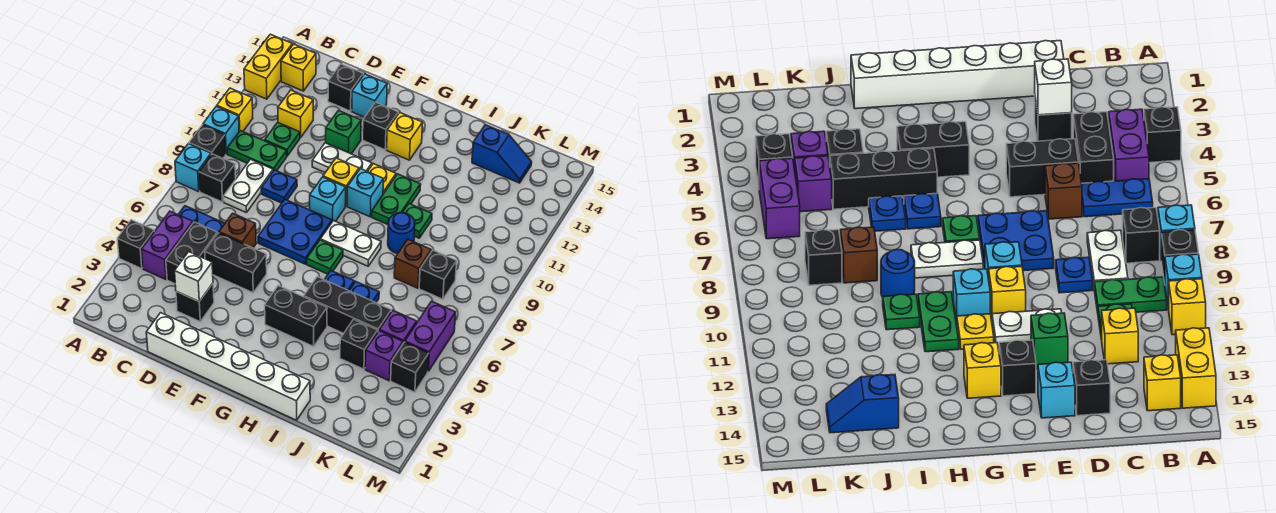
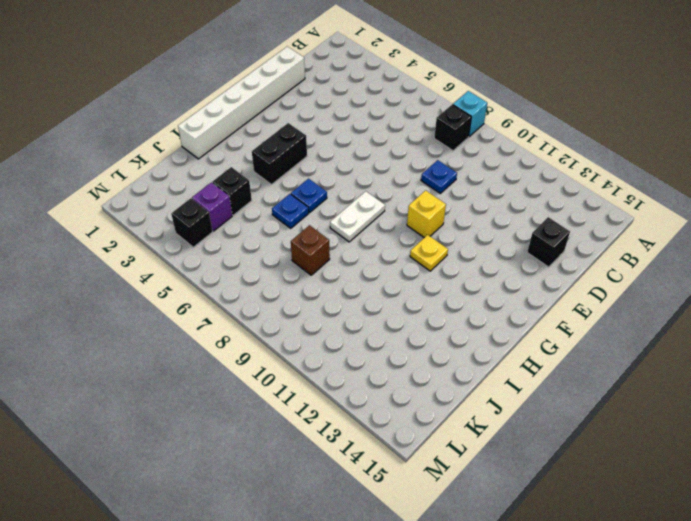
none -> black brick A4 level 1
none -> black brick A9 level 1
none -> cyan brick A10 level 1
none -> yellow brick A11 level 1

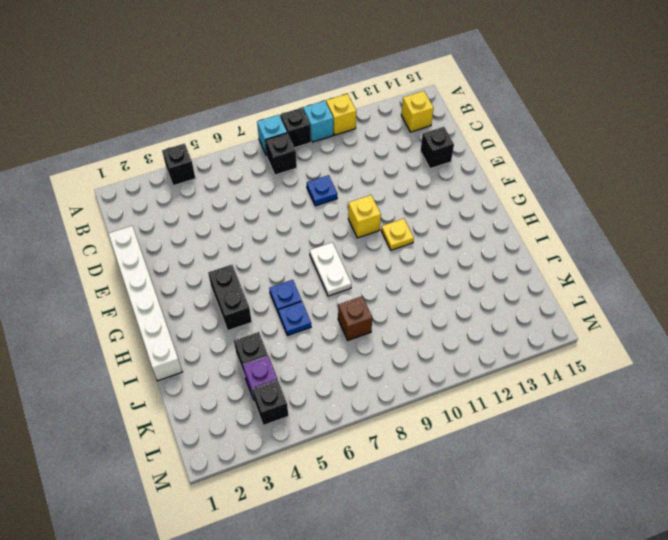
none -> yellow brick A13:A14 level 1
none -> purple brick B4:B5 level 1
none -> blue plate B6:C6 level 1
none -> green plate B10:C10 level 1

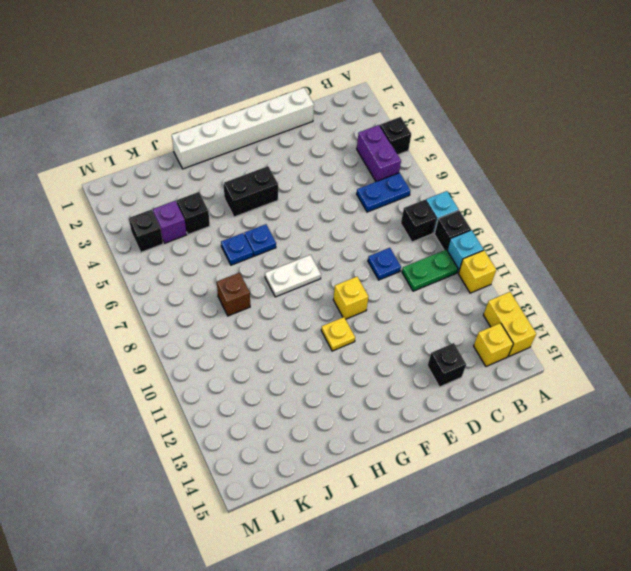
none -> black brick C4:C5 level 1
none -> white plate C8:C9 level 1
none -> green plate C11 level 1
none -> yellow brick C12 level 1

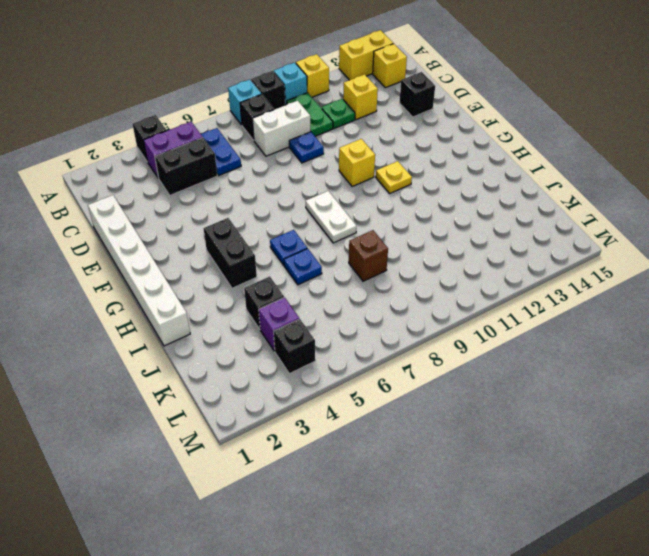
white brick C8:C9 level 1 -> white plate C8:C9 level 1
none -> black brick D3 level 1
none -> black brick D5:E5 level 1
none -> brown brick D6 level 1
none -> blue plate E7:F8 level 1

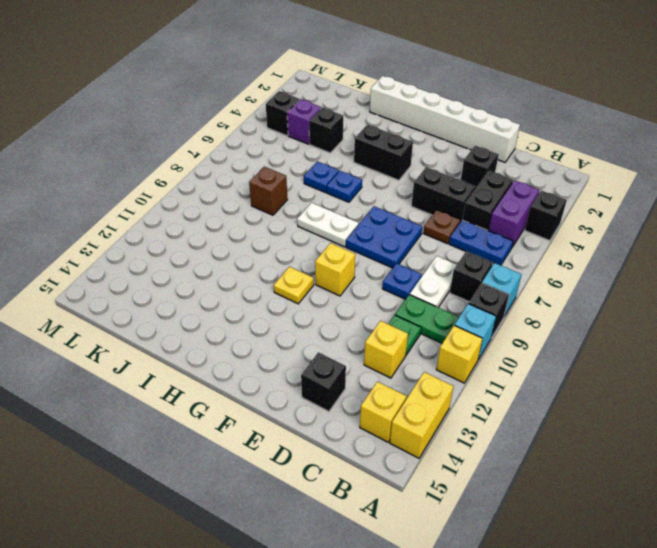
brown plate D6 level 1 -> brown brick D6 level 1
none -> white plate E11:F11 level 1
none -> green brick E12 level 1
none -> cyan brick E14 level 1
none -> cyan brick F9 level 1

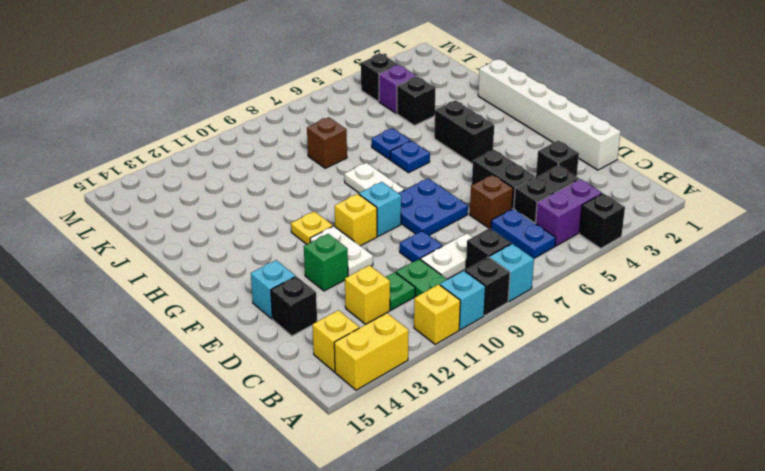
none -> black brick F13 level 1
none -> green plate G7 level 1
none -> cyan brick G10 level 1
none -> yellow brick G13 level 1

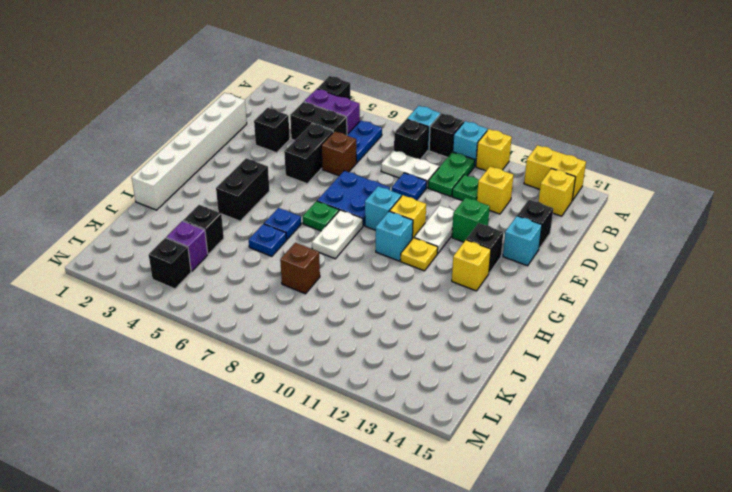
none -> black brick H5:J5 level 1
none -> green plate H10:H11 level 1
none -> blue round brick I9 level 1
none -> green plate I10 level 1

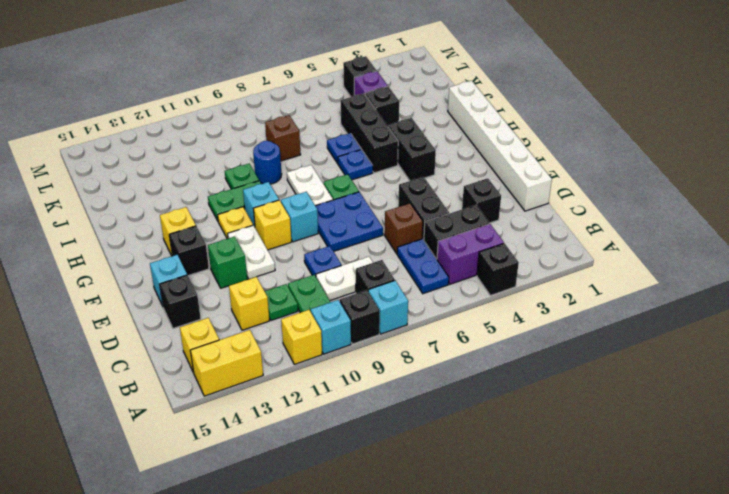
none -> blue slope J14:K14 level 1 top J
none -> purple brick K5 level 1
none -> black brick K8 level 1
none -> purple brick L5:L6 level 1

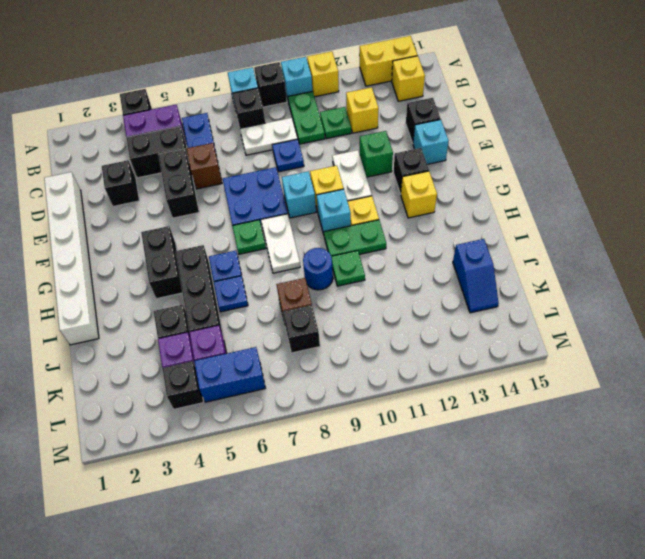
blue brick L5:L6 level 1 -> purple brick L5:L6 level 1
none -> white brick D3 level 2

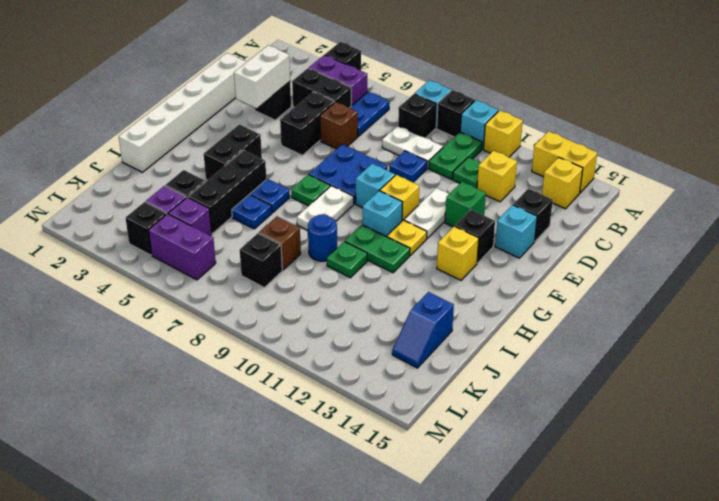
white brick D3:E3 level 2 -> white brick D3 level 2

